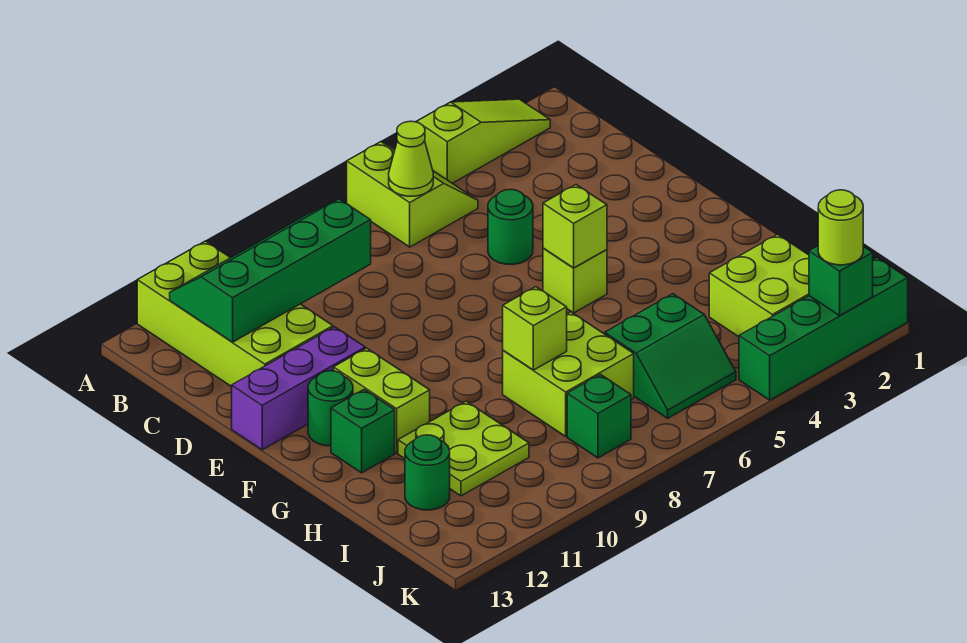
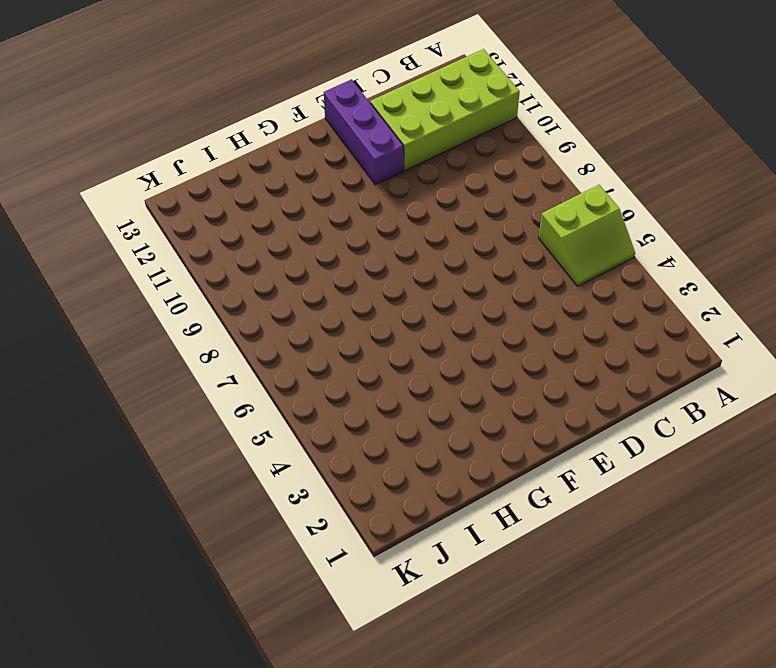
none -> lime slope A2:A4 level 1 top 4
none -> green round brick D5 level 1
none -> lime brick F5 level 1

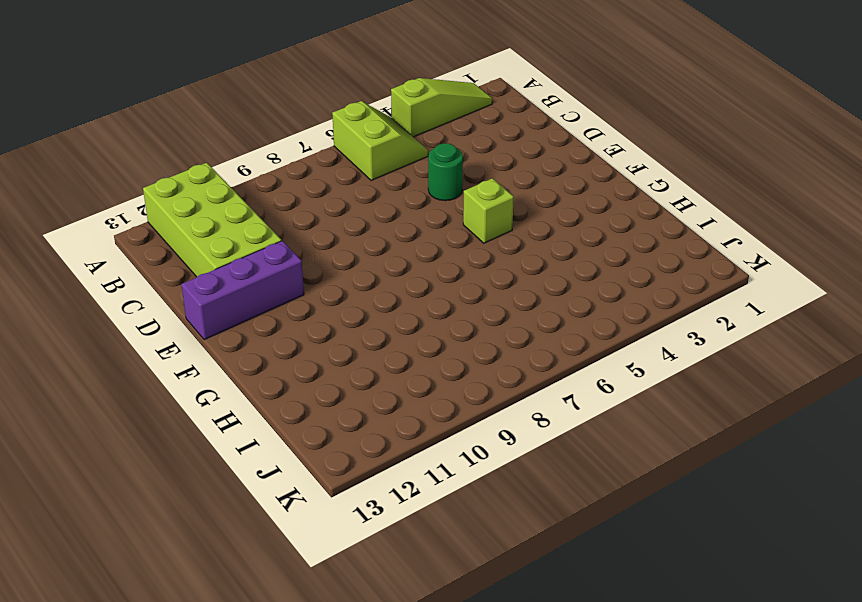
none -> lime brick F11:G11 level 1
none -> green round brick F12 level 1
none -> green brick G12 level 1

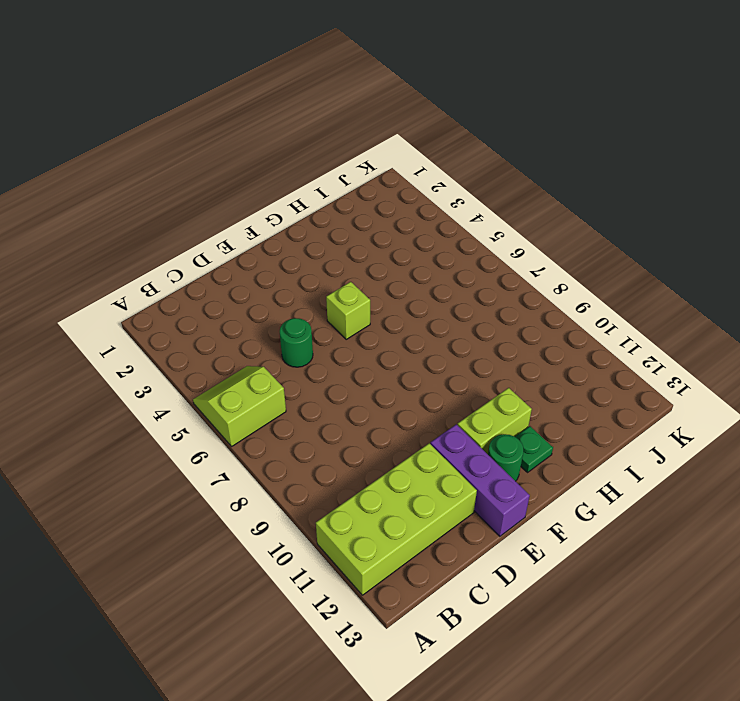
green plate G12 level 1 -> green brick G12 level 1
none -> lime slope A2:A4 level 1 top 4
none -> lime brick H7:I8 level 1
none -> lime plate H10:I11 level 1

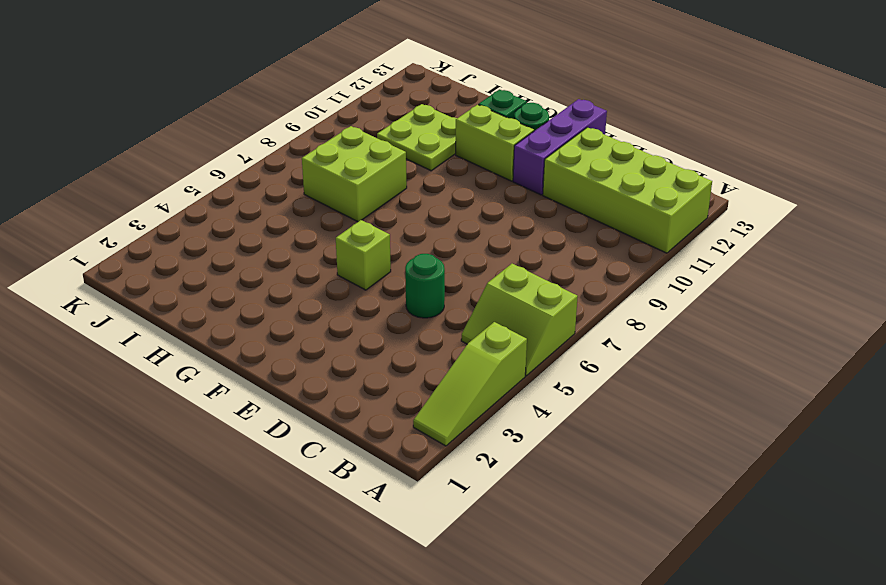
none -> lime brick I2:J3 level 1
none -> green slope I5:J6 level 1 top I
none -> green round brick I12 level 1

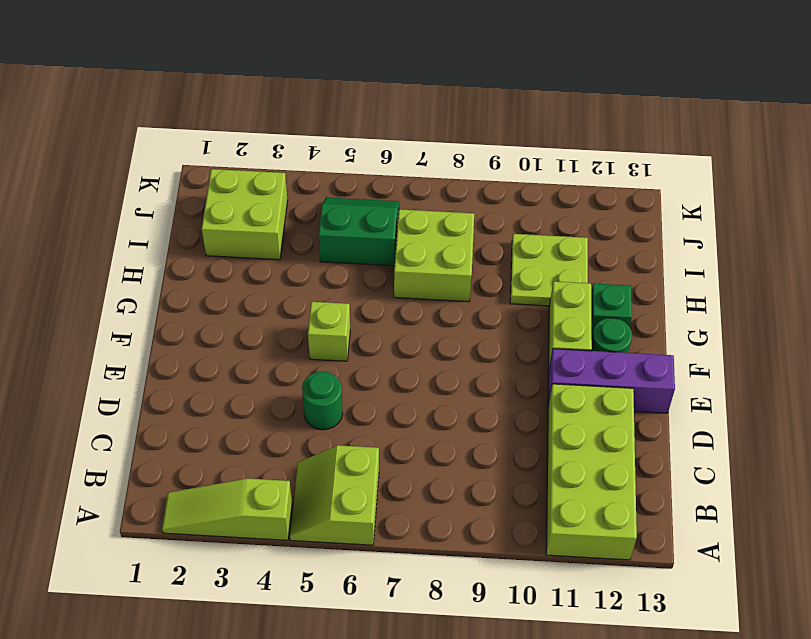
none -> green round brick I12 level 1
none -> green brick J8 level 1
none -> green brick K1:K4 level 1

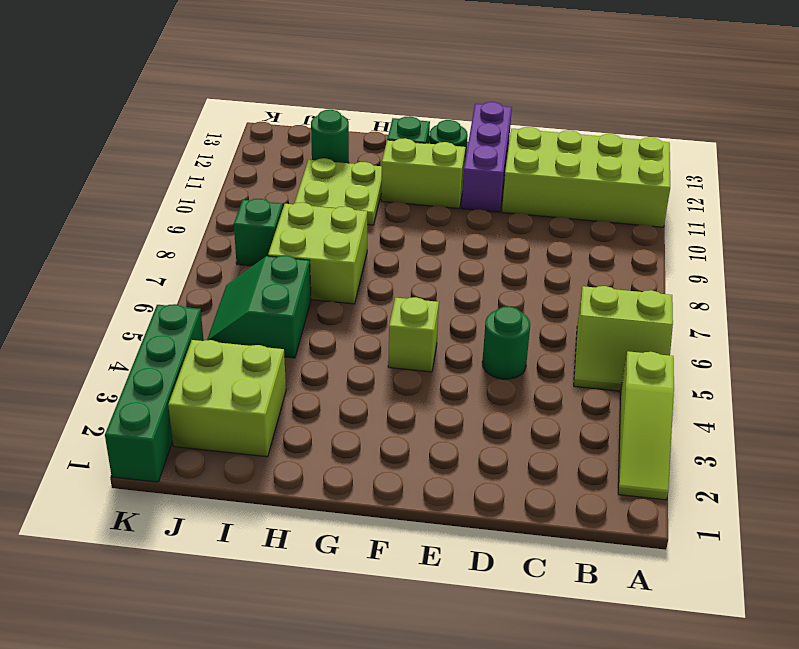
none -> lime cone B6 level 2
none -> green slope B9:C12 level 2 top C
none -> lime brick F5 level 2

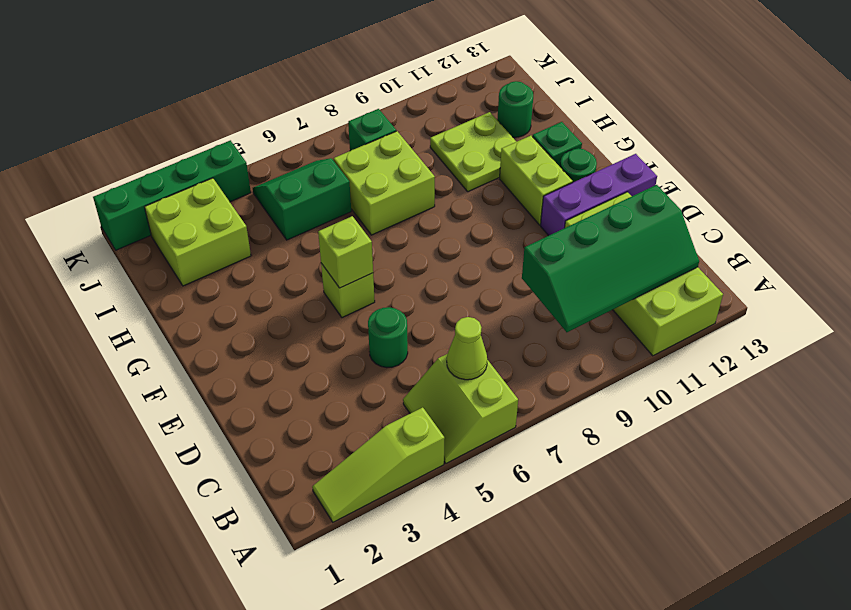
none -> lime brick H8 level 2
none -> green brick K2 level 2
none -> lime round brick K2 level 3

